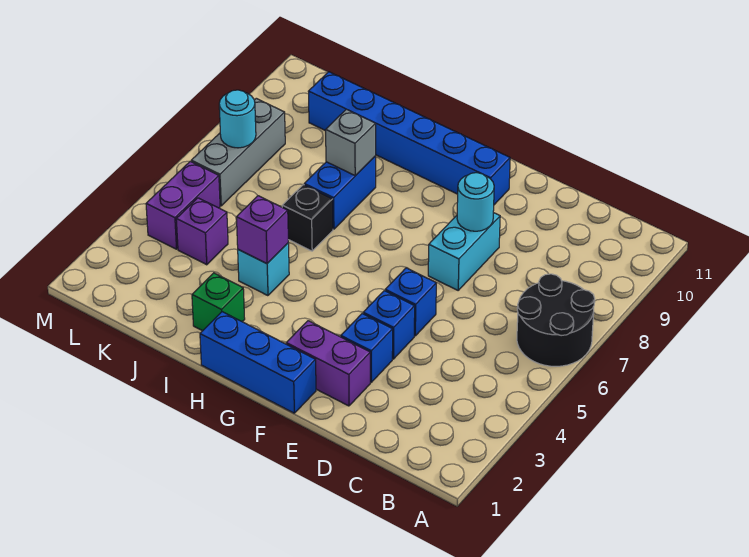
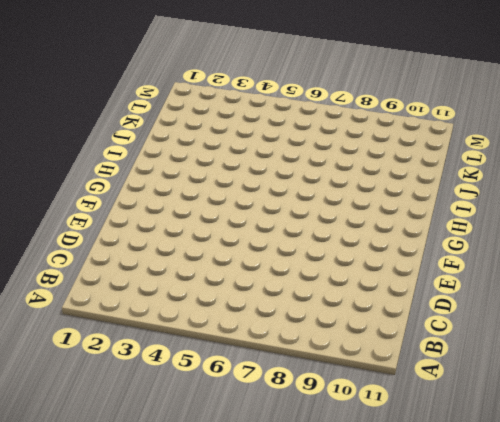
none -> black round brick A6:B7 level 1
none -> purple brick E2:F2 level 1
none -> blue brick E3 level 1

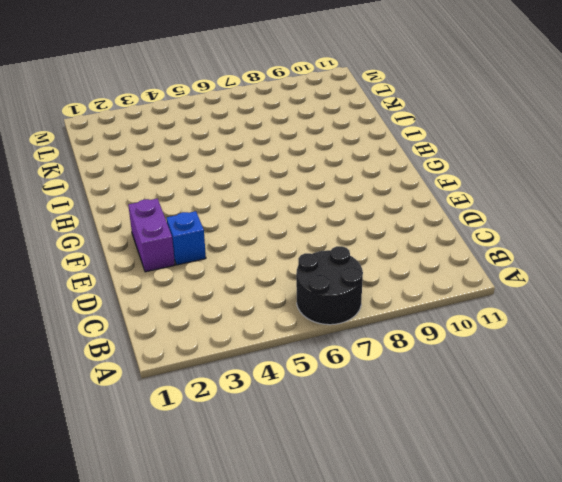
none -> blue brick E4 level 1
none -> blue brick E5 level 1
none -> cyan brick E7:E8 level 1

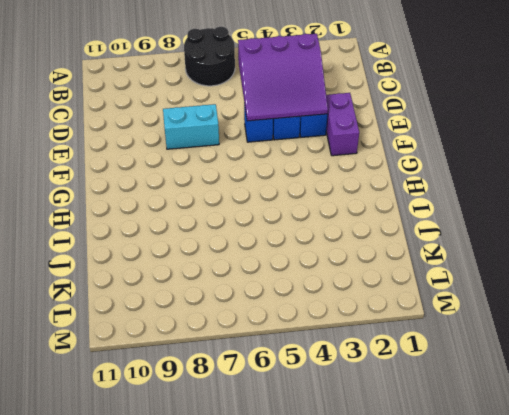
purple slope C3:E5 level 2 top C -> none
none -> blue brick F1:H1 level 1
none -> blue brick F10:K10 level 1
none -> green brick I2 level 1

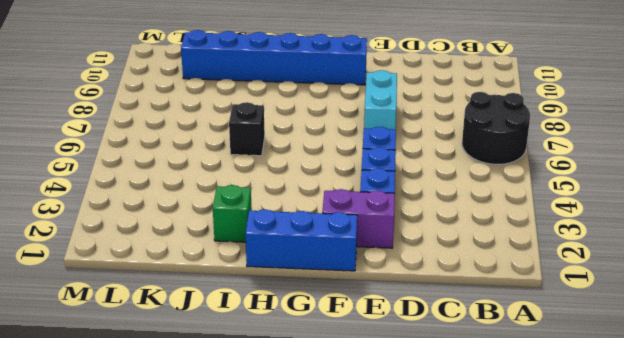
none -> cyan brick I4 level 1
none -> blue brick I7:I8 level 1
none -> purple brick K4 level 1

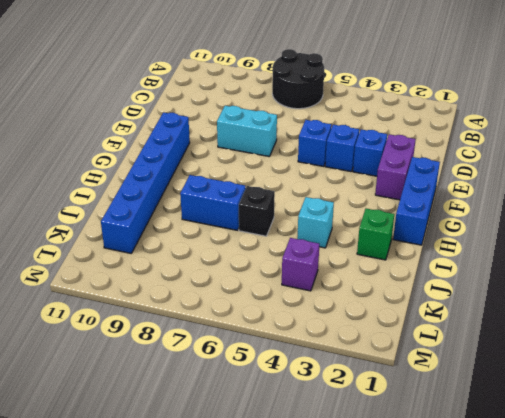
none -> purple brick L4:L5 level 1
none -> grey brick L6:L8 level 1
none -> cyan round brick E8 level 2

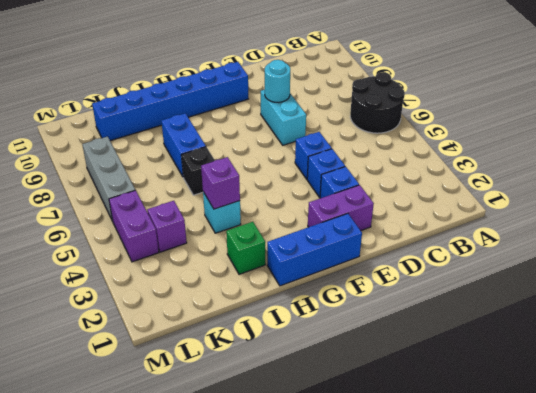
none -> grey brick I8 level 2
none -> cyan round brick L7 level 2

